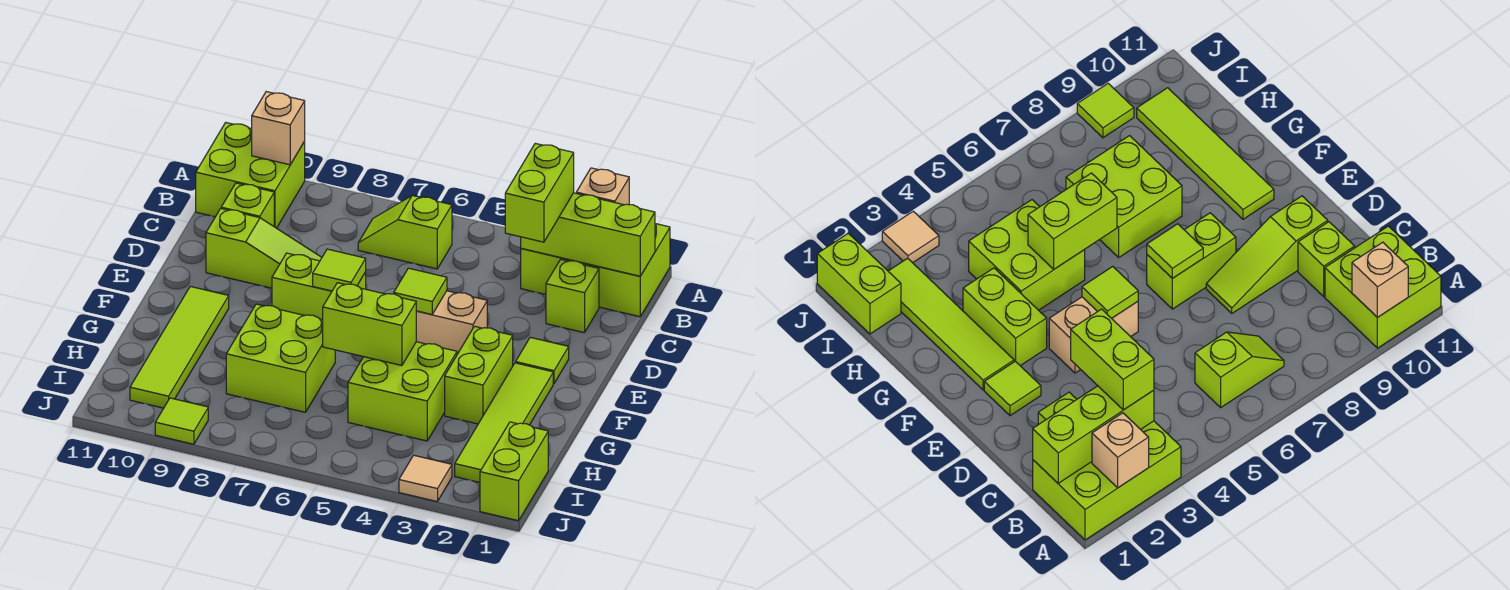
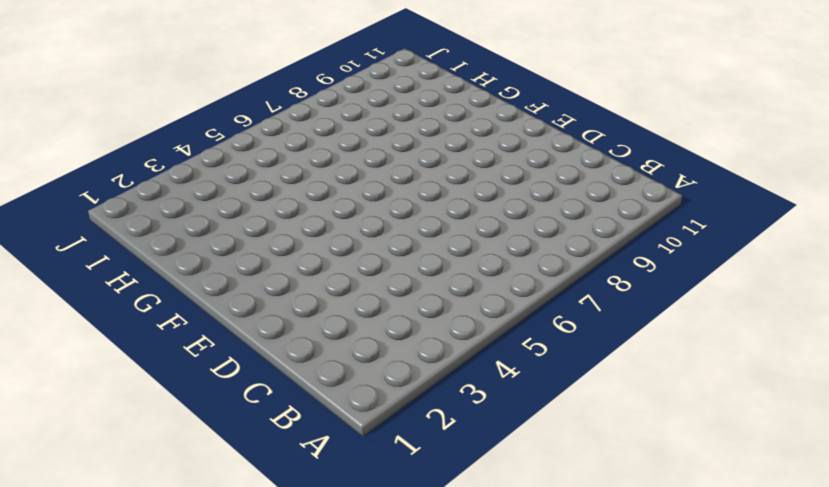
none -> lime brick A1:B3 level 1
none -> lime brick A10:B11 level 1
none -> lime slope B6:B7 level 1 top 6

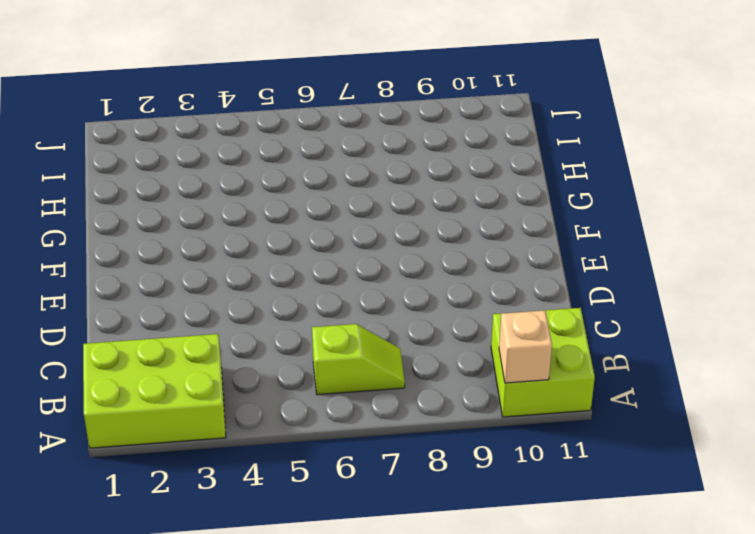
none -> lime brick C2 level 1
none -> lime brick C10 level 1
none -> lime slope D8:D10 level 1 top 10

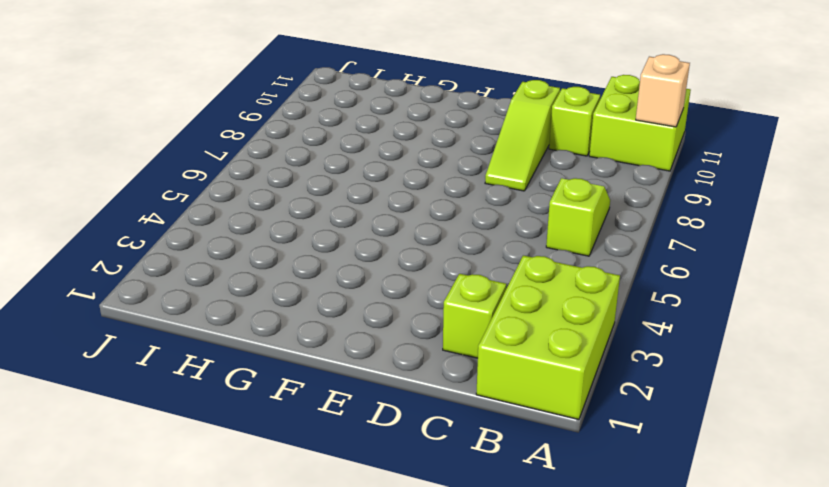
none -> lime tile E2 level 1
none -> tan brick E4:E5 level 1
none -> lime brick E7:E8 level 1

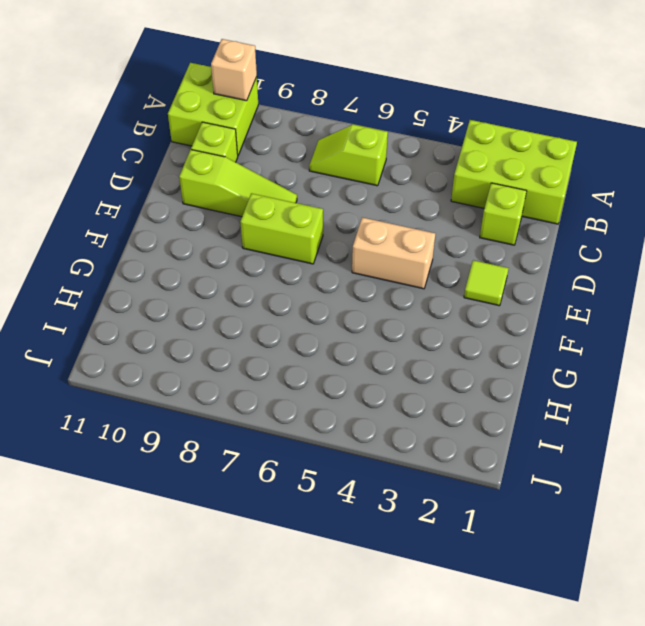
none -> lime tile F2:I2 level 1
none -> lime brick F3:G3 level 1
none -> lime tile F10:I10 level 1

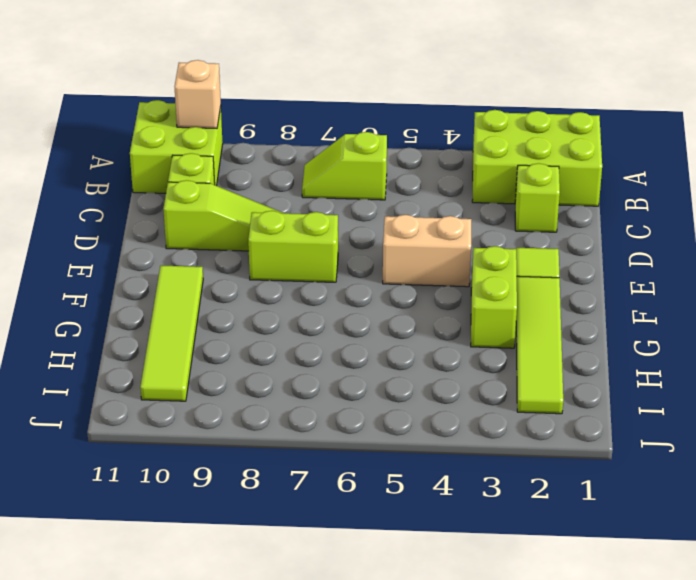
none -> lime brick G4:H5 level 1
none -> lime brick G7:H8 level 1
none -> lime brick I1:J1 level 1

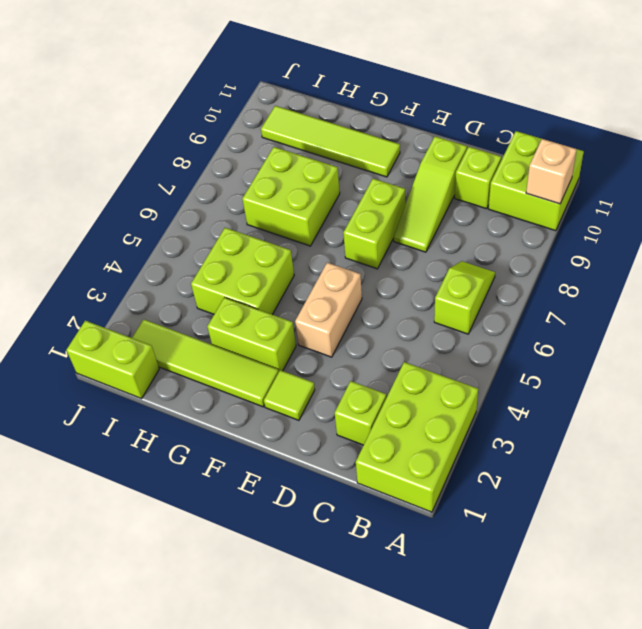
none -> tan tile J3 level 1
none -> lime tile J9 level 1
none -> tan brick A2 level 2

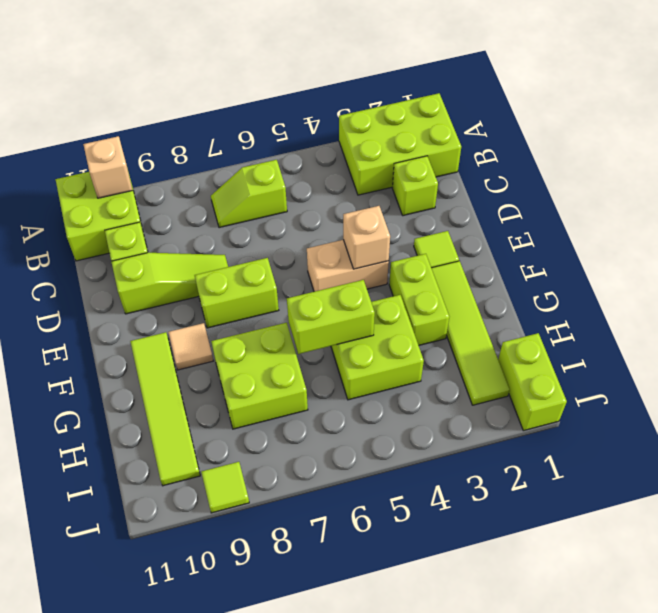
tan brick E4 level 2 -> tan brick A2 level 2
tan tile F9 level 1 -> tan tile J3 level 1
none -> lime brick B1:B3 level 2
none -> lime tile E5 level 2
none -> lime tile E7 level 2

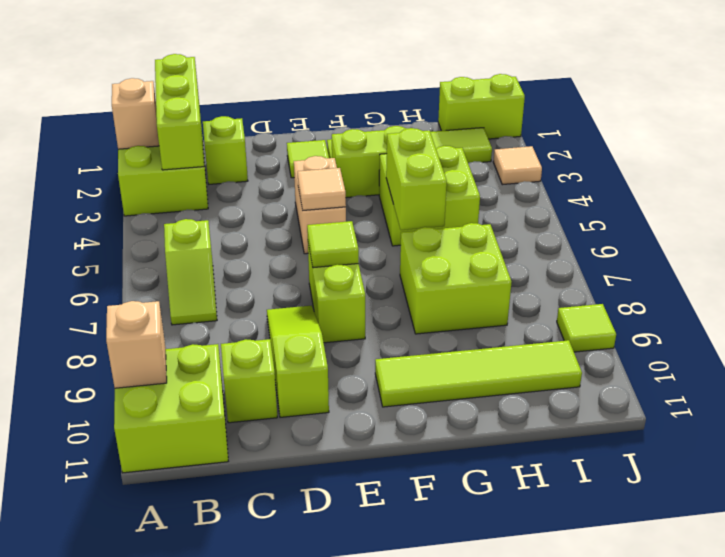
tan tile E5 level 2 -> lime tile E5 level 2
none -> lime brick B3:C3 level 3

